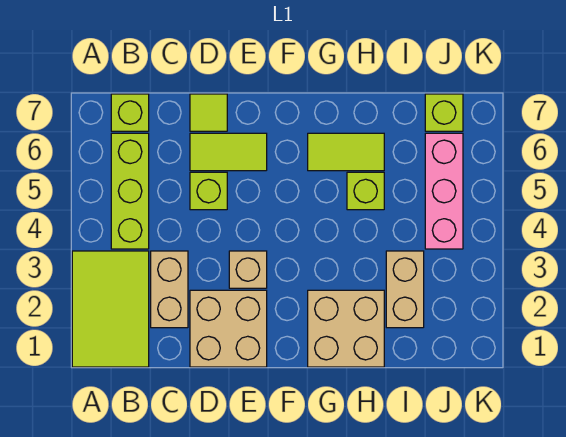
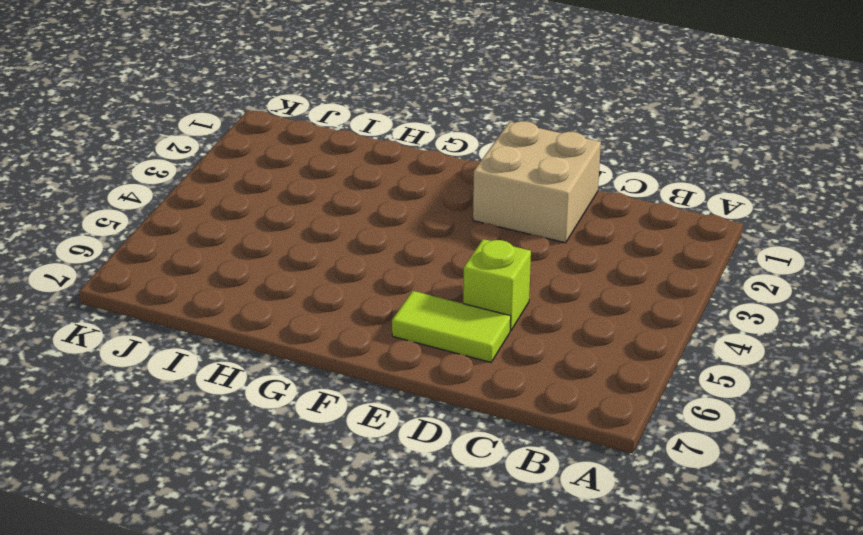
none -> lime tile A1:B3 level 1
none -> lime brick B4:B6 level 1
none -> lime brick B7 level 1

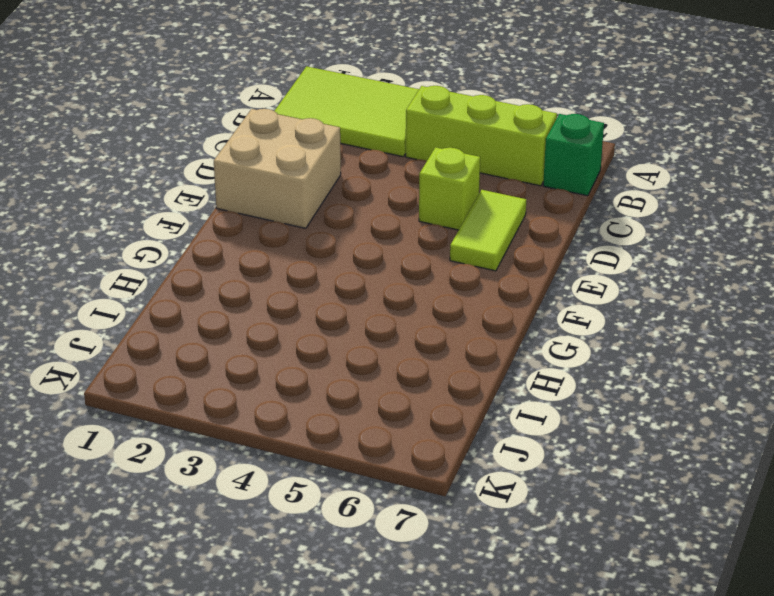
green brick B7 level 1 -> lime brick B7 level 1
none -> tan brick C2:C3 level 1
none -> lime tile D7 level 1
none -> tan brick E3 level 1

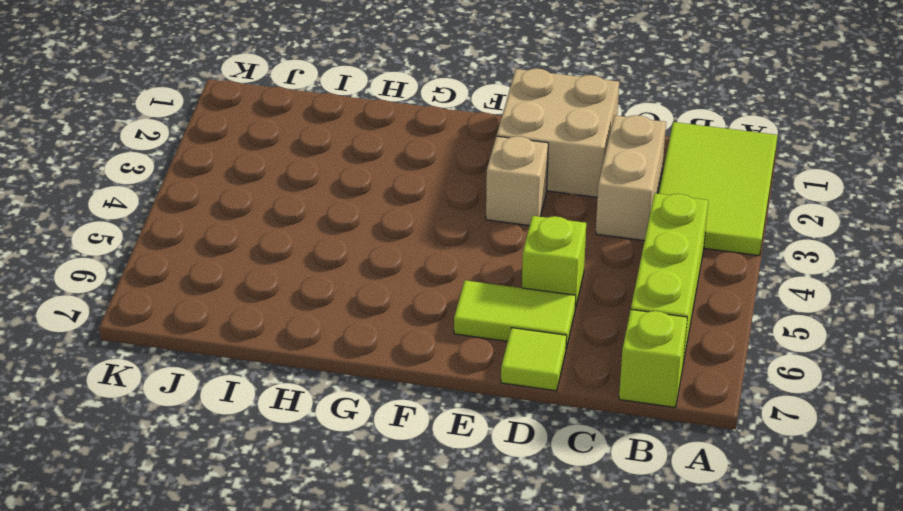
none -> tan brick G1:H2 level 1
none -> lime tile G6:H6 level 1
none -> lime brick H5 level 1

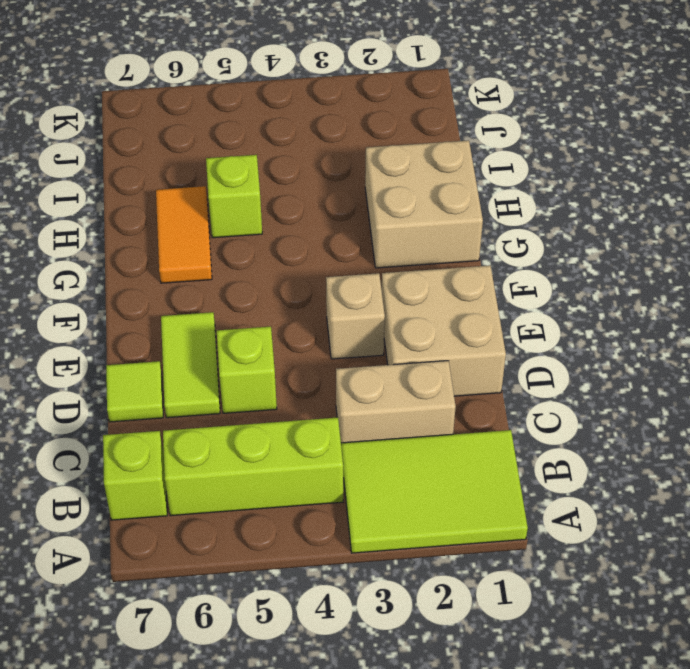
orange tile G6:H6 level 1 -> lime tile G6:H6 level 1
none -> tan brick I2:I3 level 1
none -> pink brick J4:J6 level 1
none -> lime brick J7 level 1

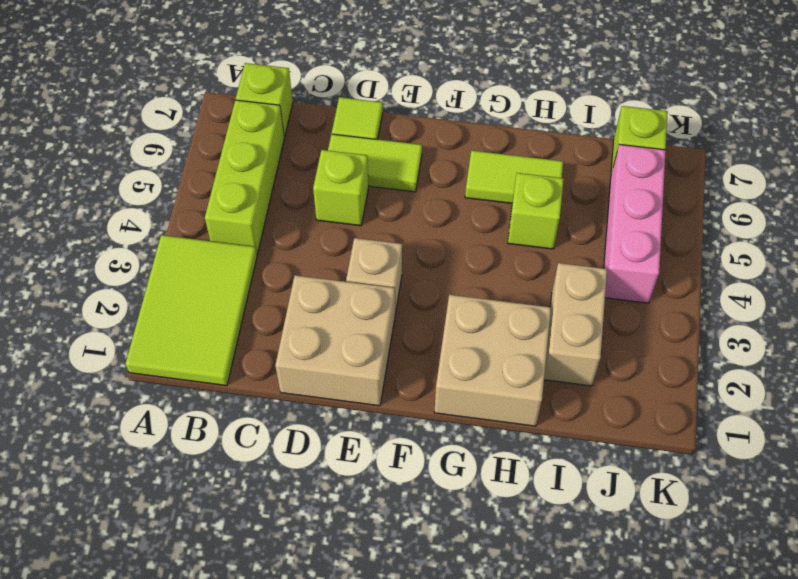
none -> tan brick C2:C3 level 1

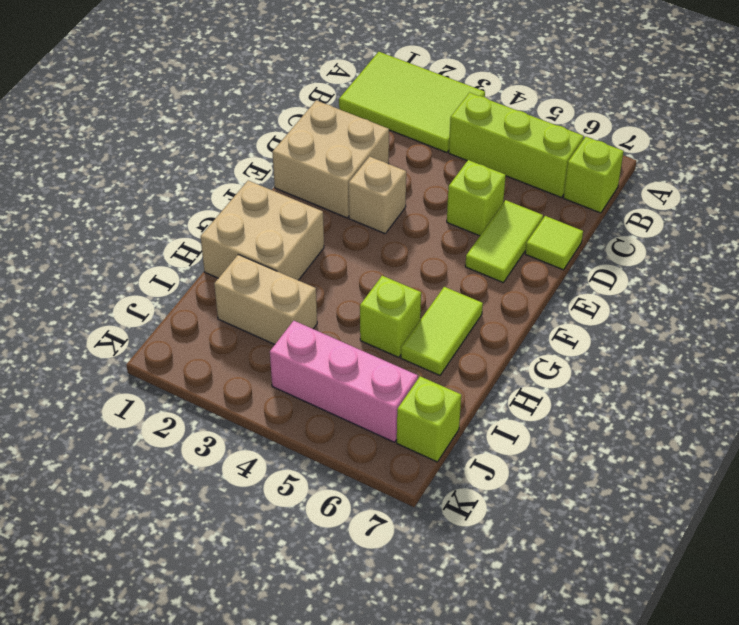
none -> tan brick C2:C3 level 1

